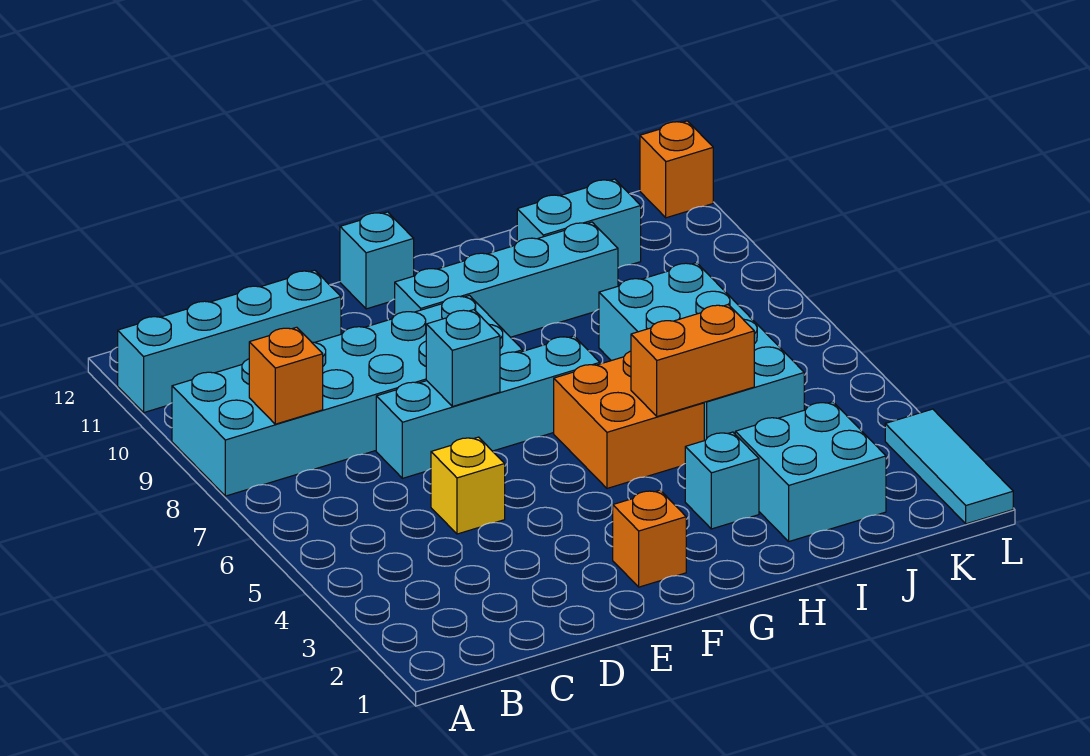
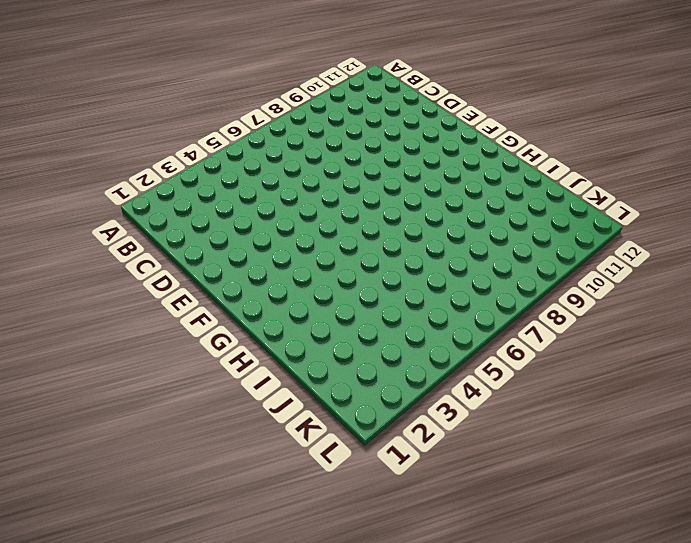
none -> cyan brick A8:F9 level 1
none -> cyan brick A11:D11 level 1
none -> yellow brick D5 level 1

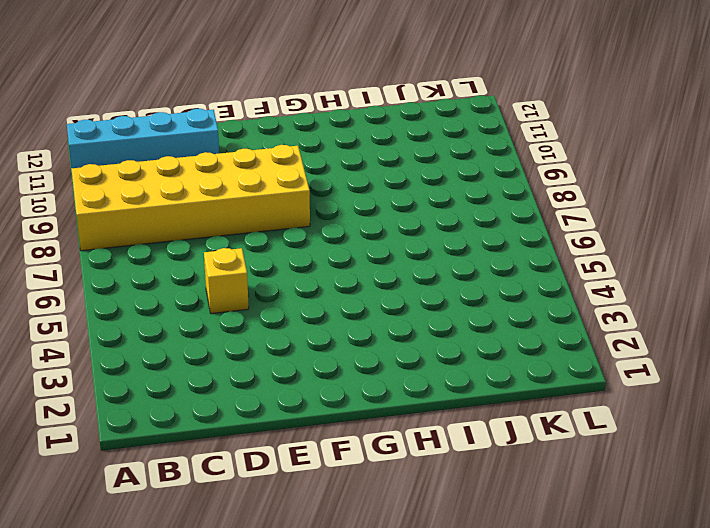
yellow brick A8:F9 level 1 -> cyan brick A8:F9 level 1
none -> cyan brick D7:G7 level 1
none -> orange brick F2 level 1
none -> cyan brick F10:I10 level 1

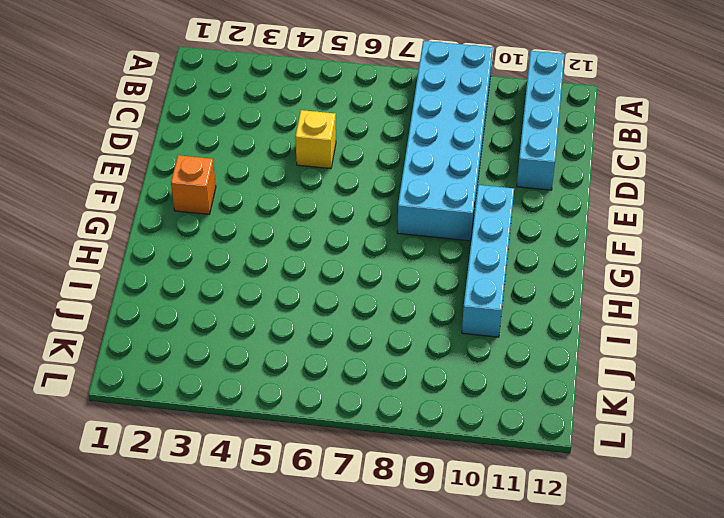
none -> cyan brick D7:G7 level 1
none -> cyan brick F12 level 1
none -> orange brick G5:H6 level 1

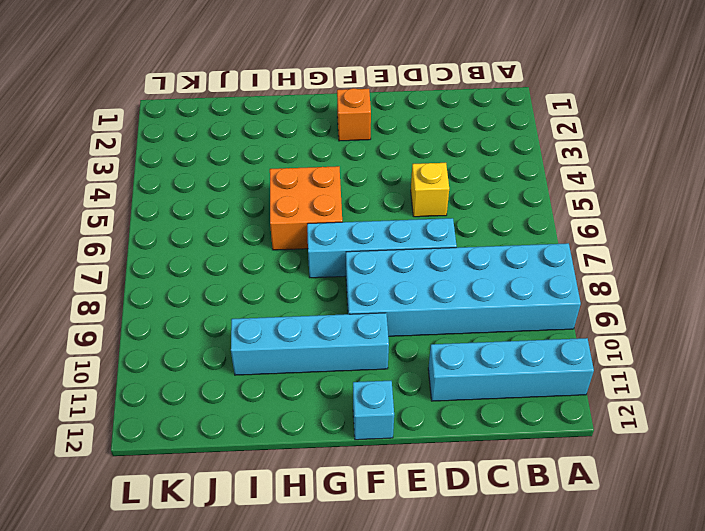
none -> cyan brick H3 level 1
none -> cyan brick I2:J3 level 1
none -> cyan brick I5:J8 level 1

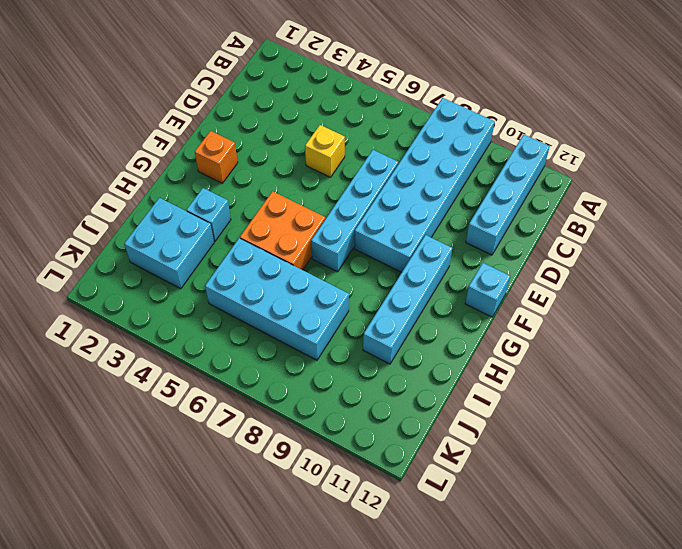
none -> cyan brick I11:J11 level 1
none -> cyan tile L1:L3 level 1
none -> orange brick L12 level 1

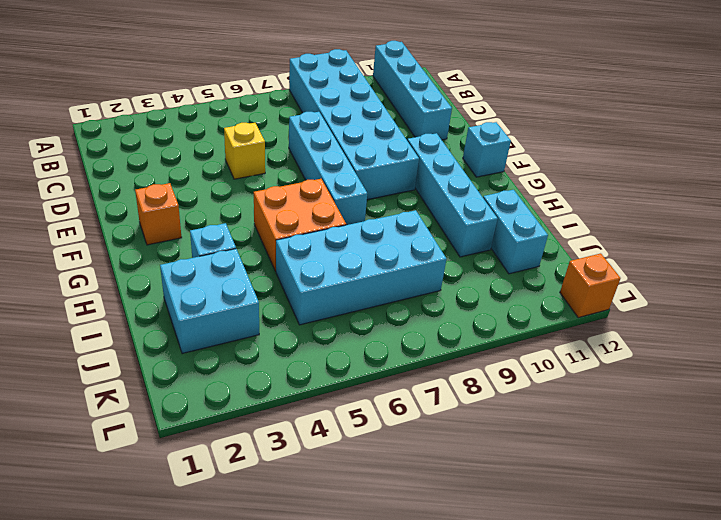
none -> cyan tile L1:L3 level 1
none -> orange brick B8 level 2
none -> cyan brick E7 level 2

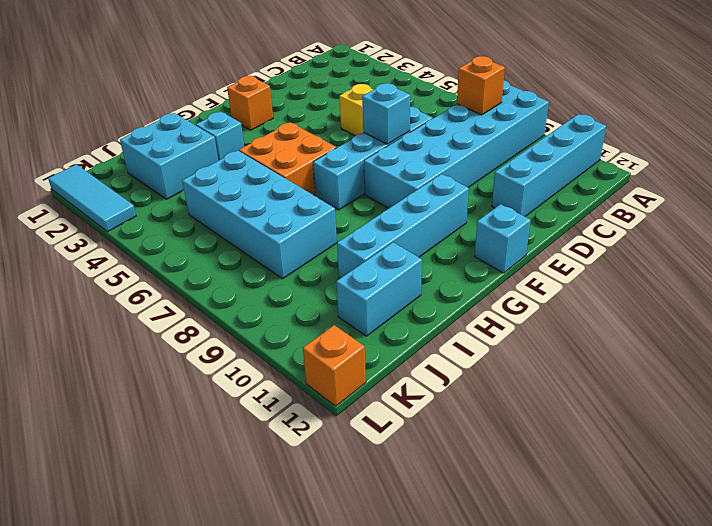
none -> orange brick H5:I5 level 2

